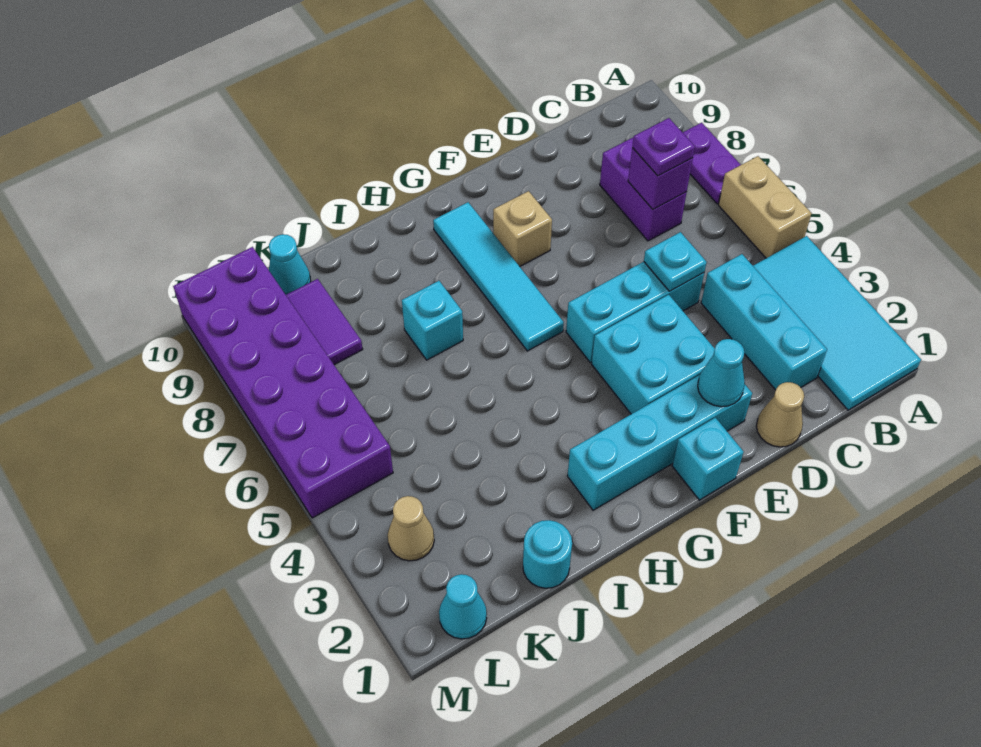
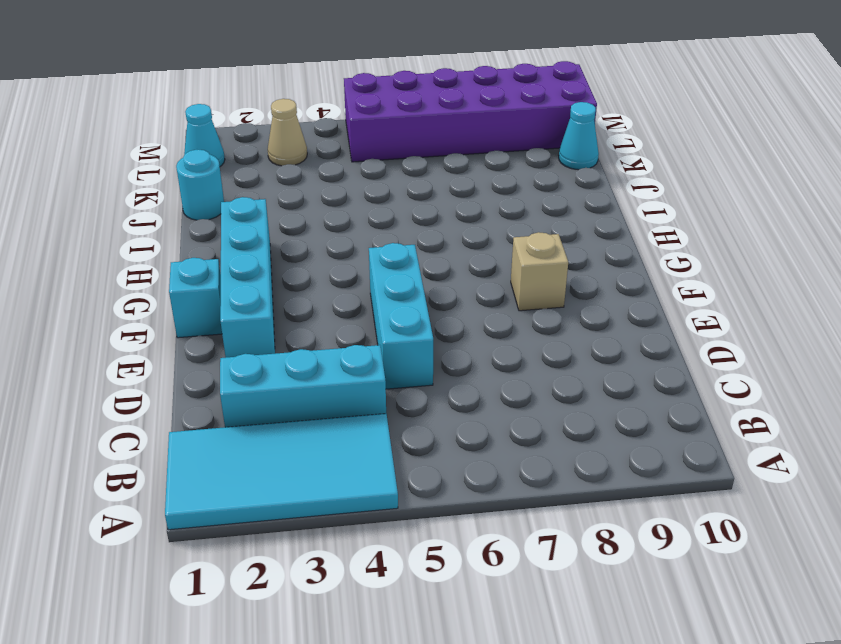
none -> tan brick A5:A6 level 1
none -> purple plate A7:A8 level 1
none -> purple brick C7:C8 level 1

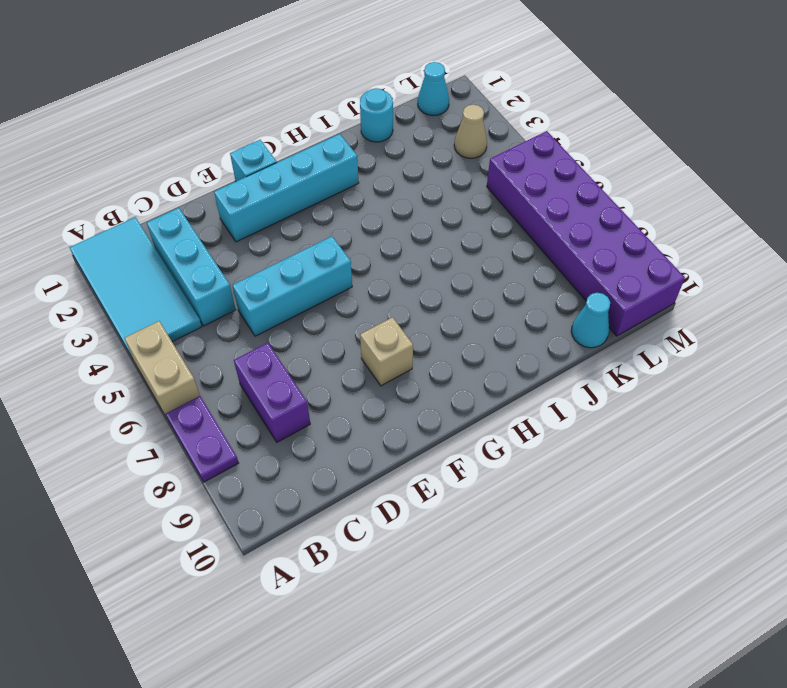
none -> tan cone D1 level 1
none -> cyan brick E3:F4 level 1
none -> cyan tile G6:G9 level 1

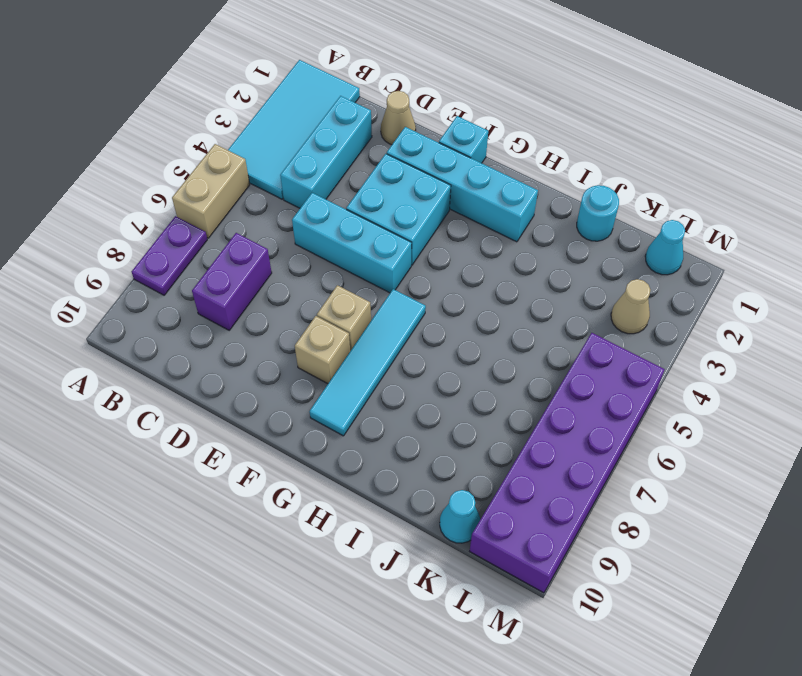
tan brick F7 level 1 -> none
none -> cyan brick I7 level 1
none -> purple tile K8:K9 level 1
none -> purple brick C7 level 2

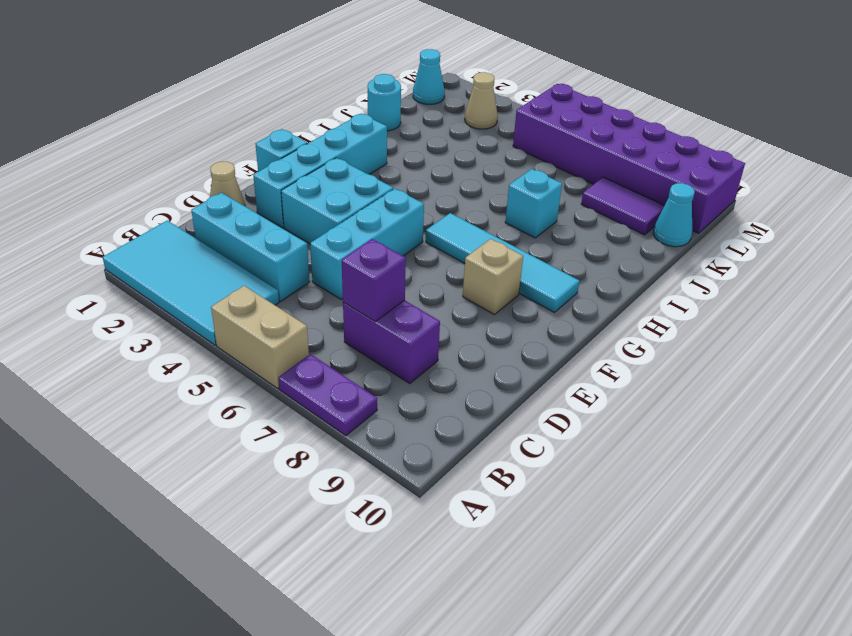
none -> cyan plate D5 level 2
none -> cyan cone E2 level 2
none -> purple plate C7 level 3

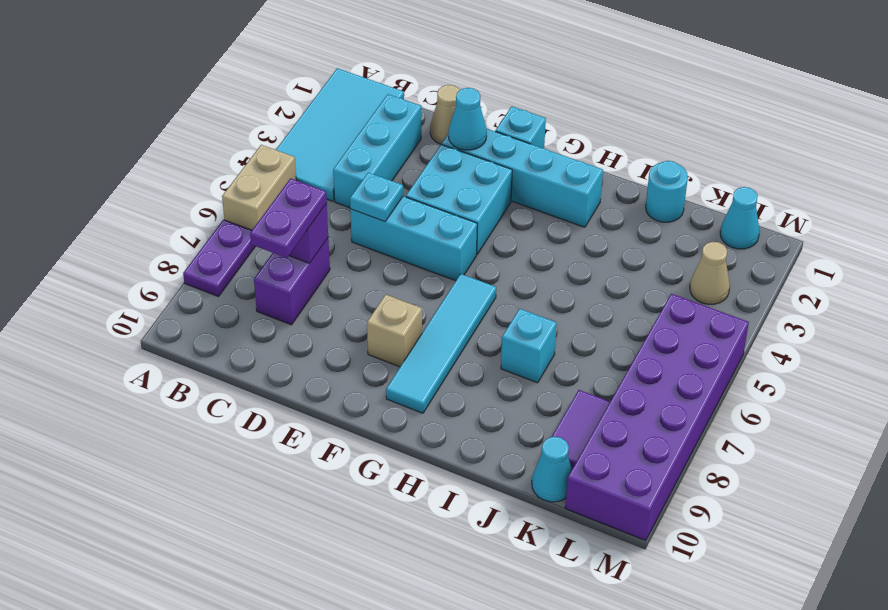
purple plate C7:C8 level 3 -> purple plate C7 level 3

